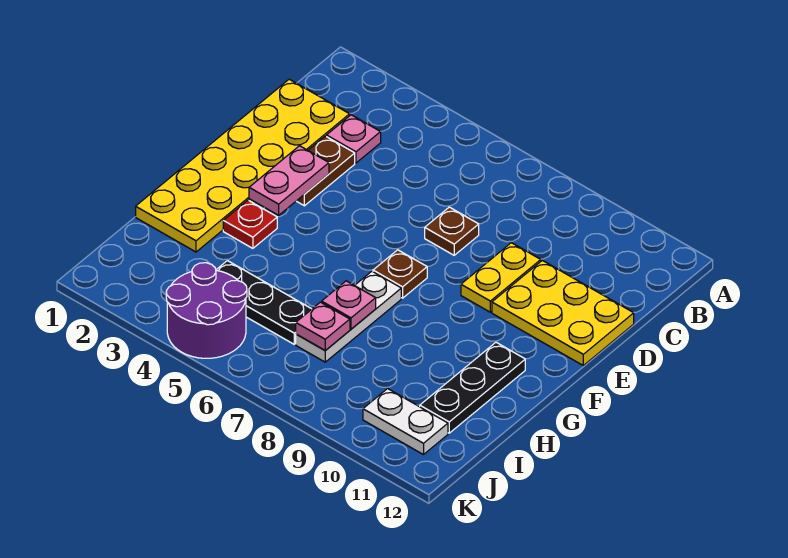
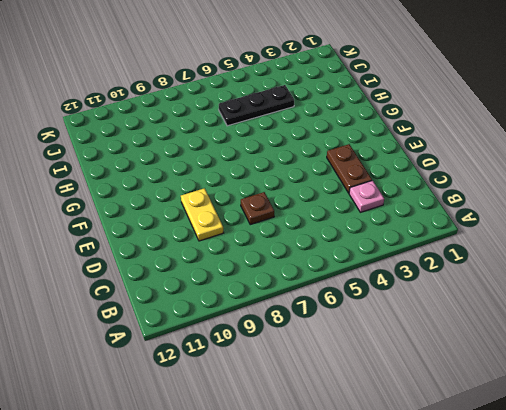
none -> yellow plate C1:H2 level 1
none -> yellow plate D10:E12 level 1
none -> brown plate F7 level 1

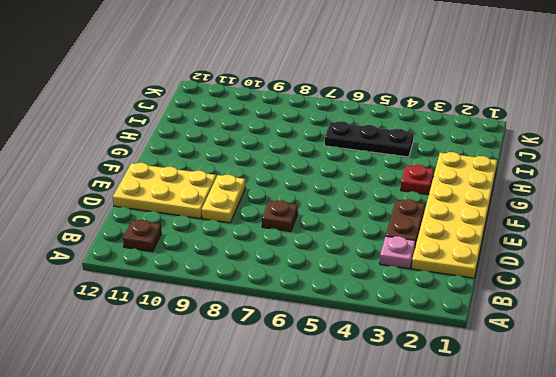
brown plate B11 level 1 -> brown plate F7 level 1
none -> white plate G7:I7 level 1
none -> black plate G11:I11 level 1
none -> purple round brick J4:K5 level 1

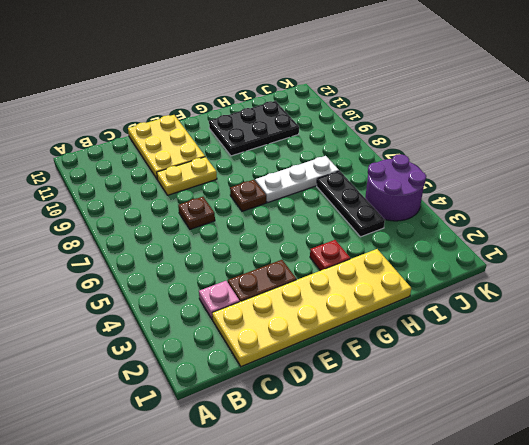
black plate G10:I11 level 1 -> black plate G11:I11 level 1
none -> white plate J10:J11 level 1
none -> pink plate E3:F3 level 2
none -> pink plate H7 level 2

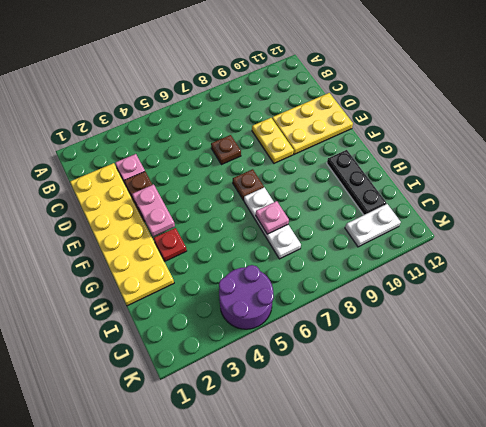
none -> black plate I4:I6 level 1
none -> pink plate I7 level 2

